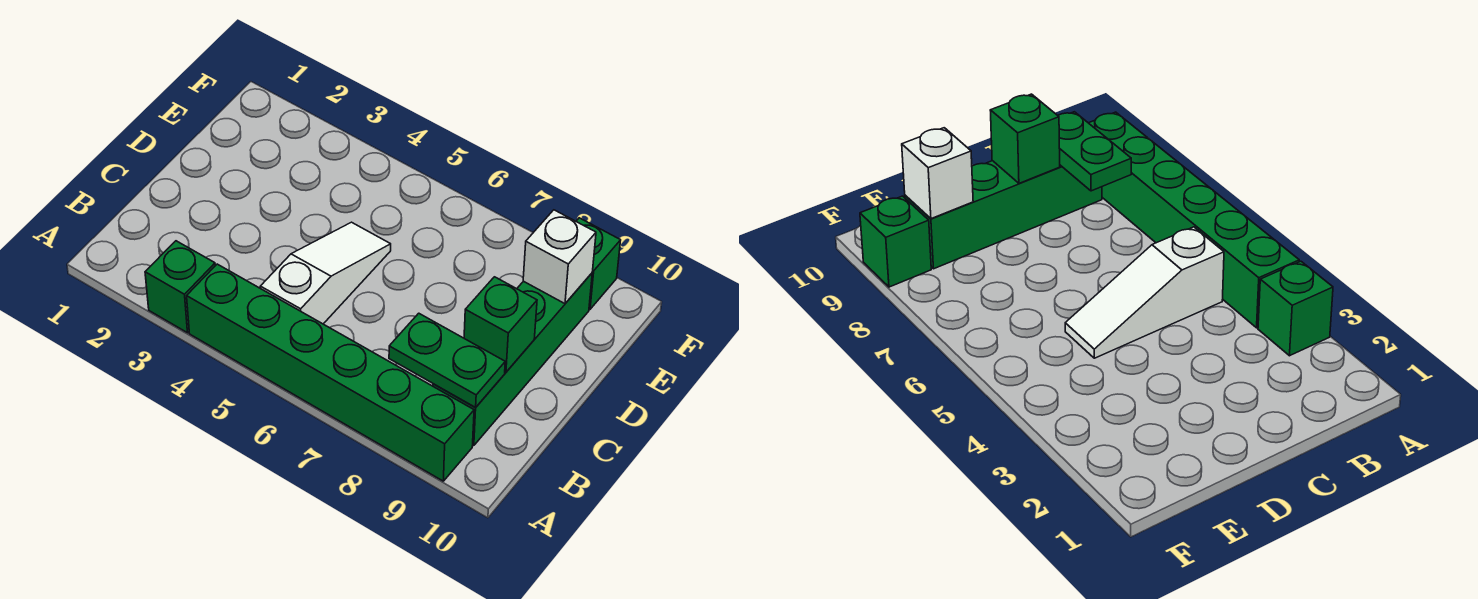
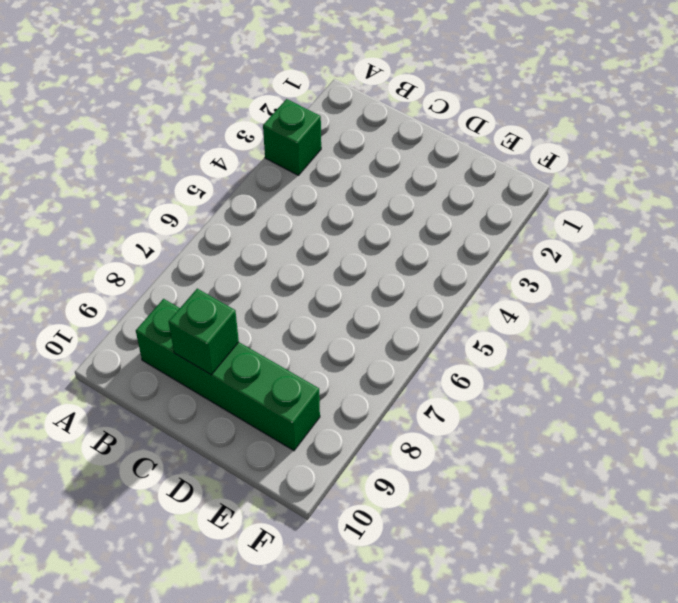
none -> green brick A4:A9 level 1
none -> white slope B5:D5 level 1 top B

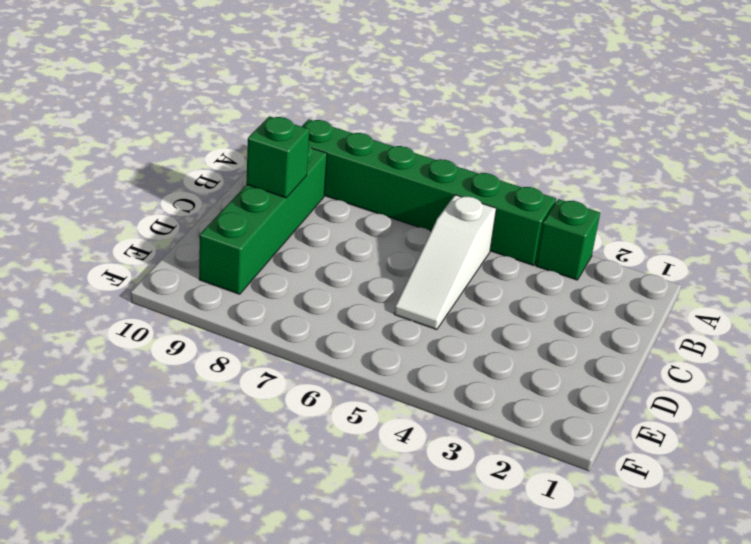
none -> green brick F9 level 1
none -> green plate B8:B9 level 2

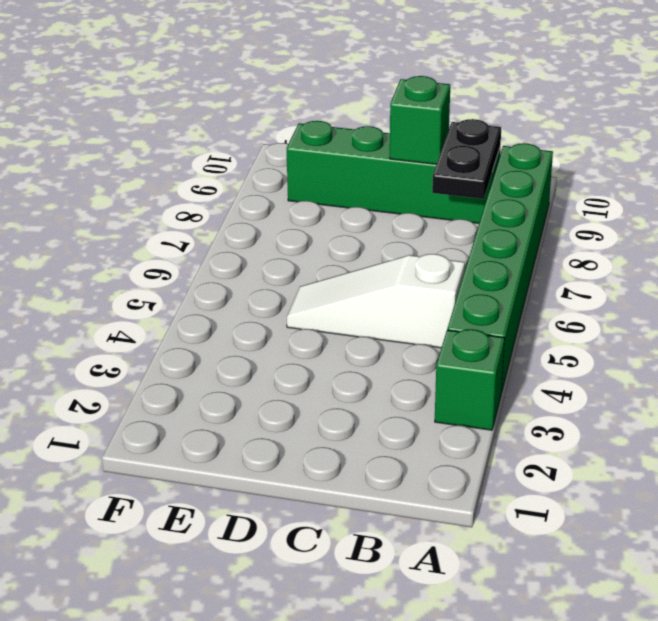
black plate B8:B9 level 2 -> green plate B8:B9 level 2
none -> green brick F9 level 1
none -> white brick E9 level 2

